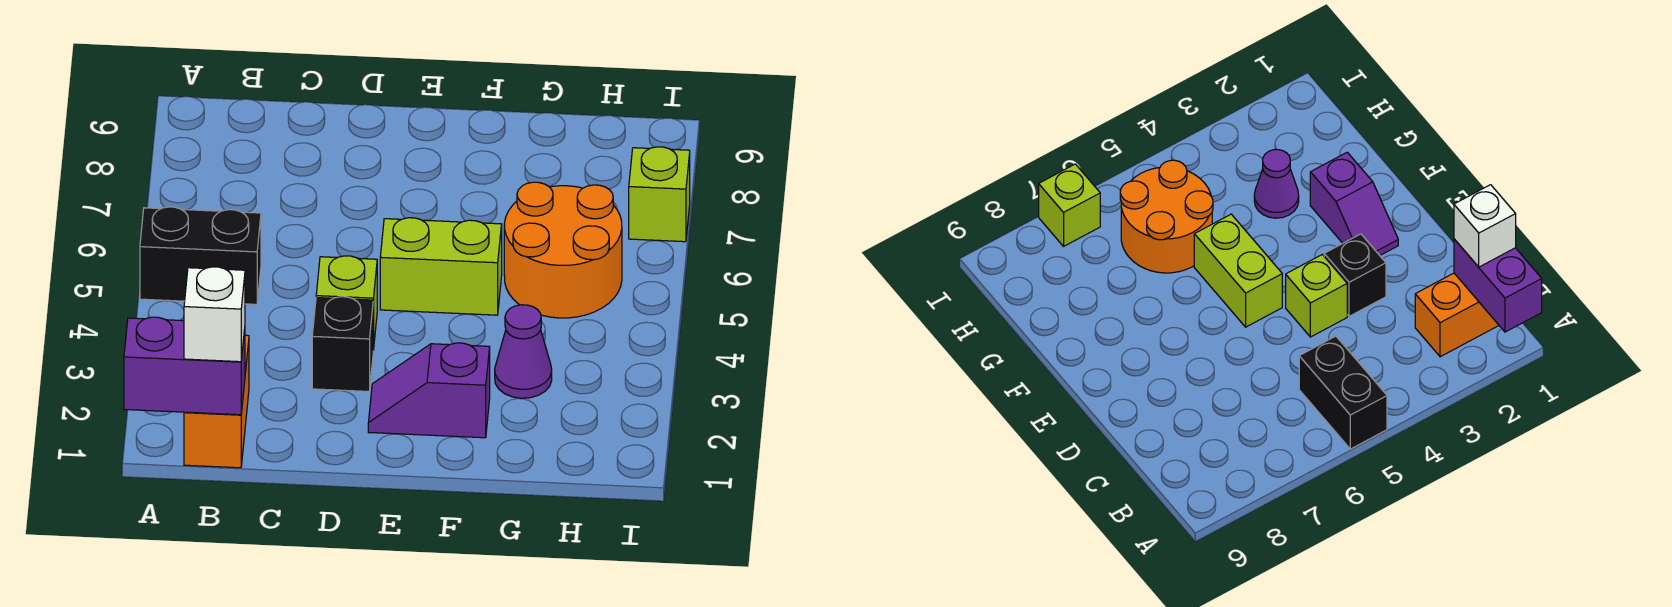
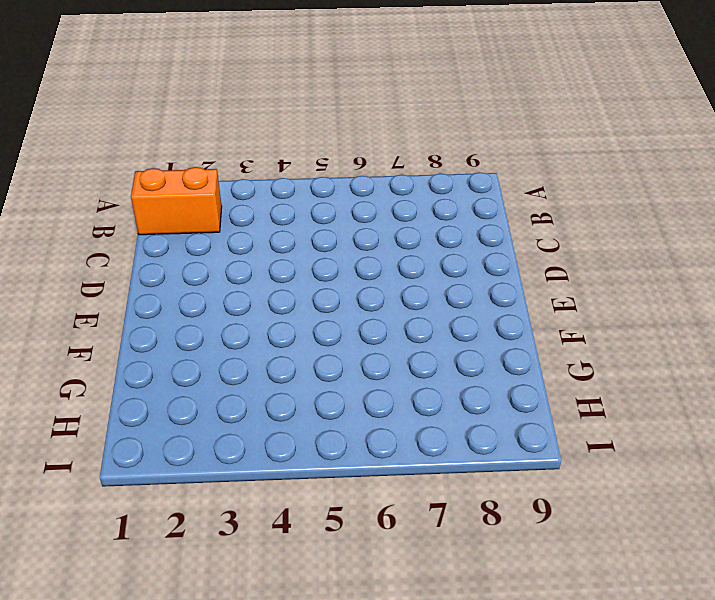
none -> black brick A5:B5 level 1
none -> black brick D3 level 1

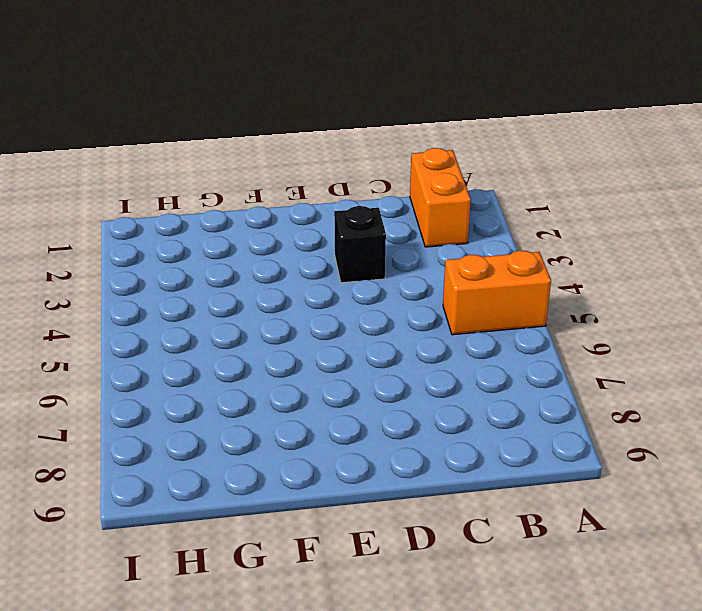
orange brick A5:B5 level 1 -> black brick A5:B5 level 1
none -> lime brick D4 level 1
none -> purple slope E2:F2 level 1 top F

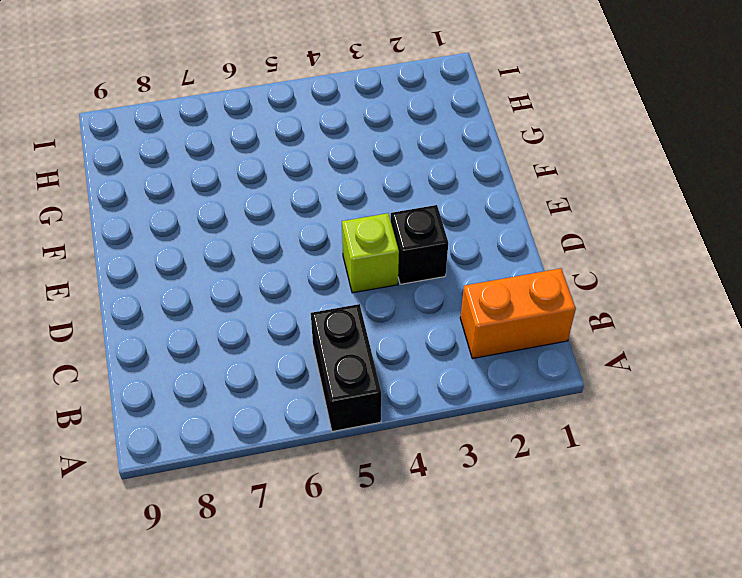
none -> purple slope E2:F2 level 1 top F
none -> lime brick E5:F5 level 1

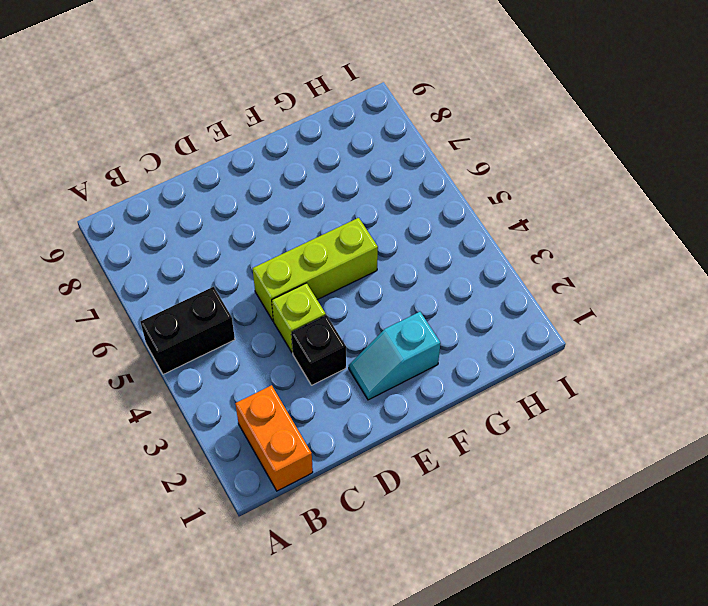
lime brick D5:F5 level 1 -> lime brick E5:F5 level 1
cyan slope E2:F2 level 1 top F -> purple slope E2:F2 level 1 top F
none -> purple cone G3 level 1
none -> orange round brick G5:H6 level 1

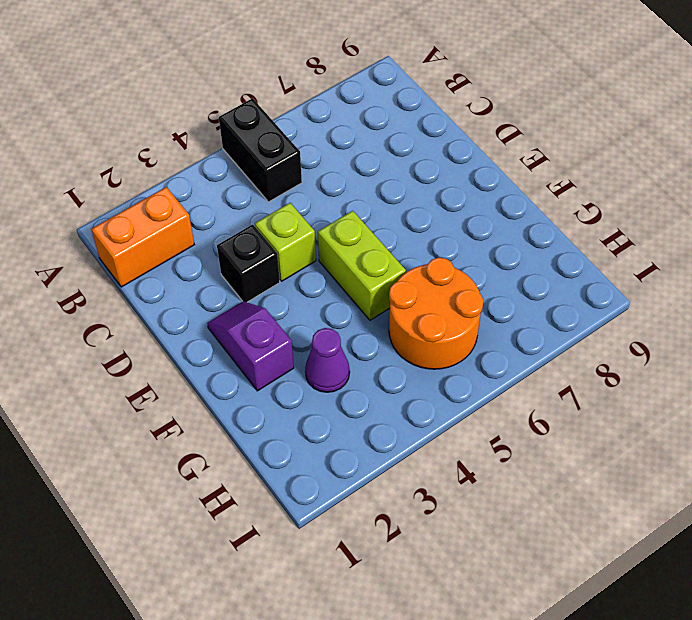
none -> lime brick I7 level 1
none -> purple brick A1:B1 level 2

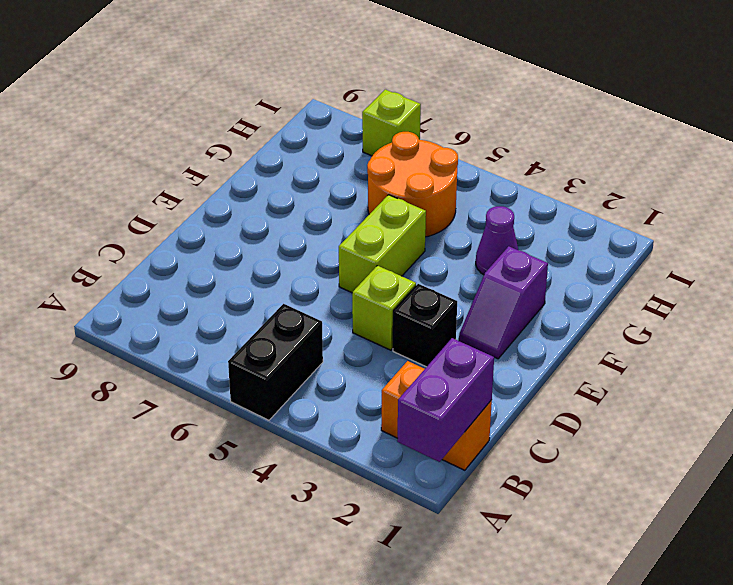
none -> white brick B1 level 3

